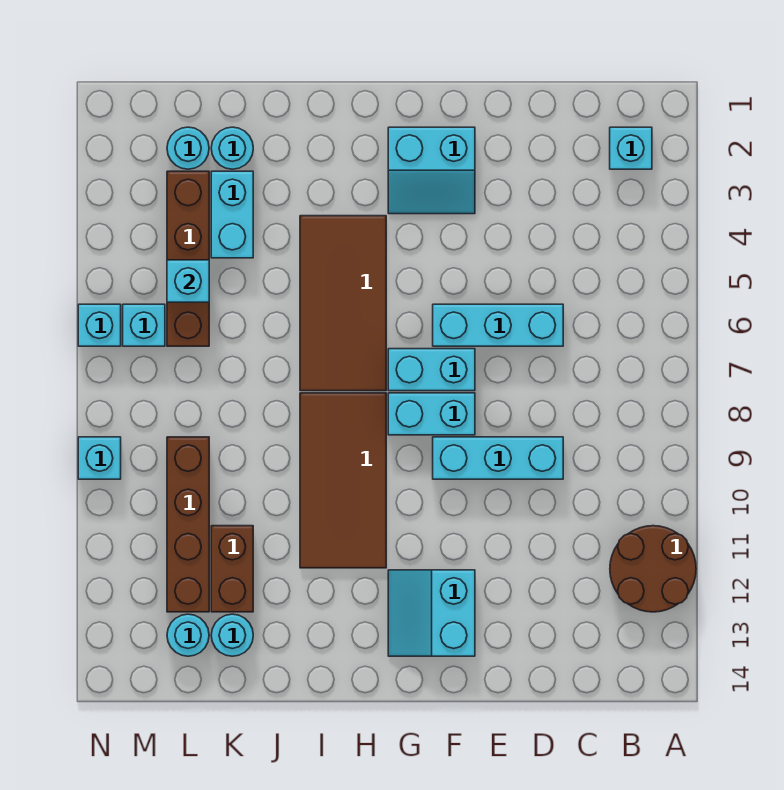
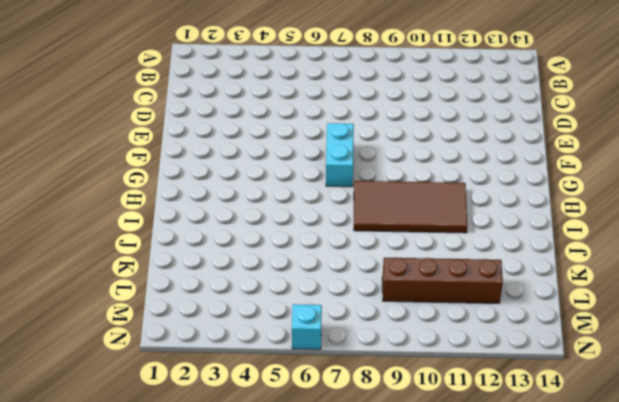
none -> brown round brick A11:B12 level 1
none -> cyan brick B2 level 1
none -> cyan brick D6:F6 level 1

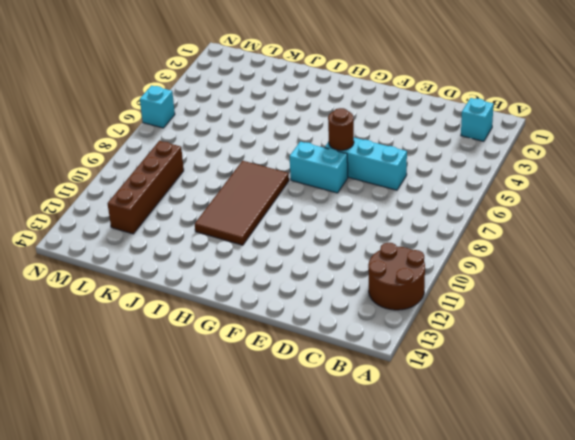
brown round brick F6 level 2 -> none
none -> cyan brick D9:F9 level 1
none -> cyan slope F2:G3 level 1 top 2
none -> cyan brick F8:G8 level 1

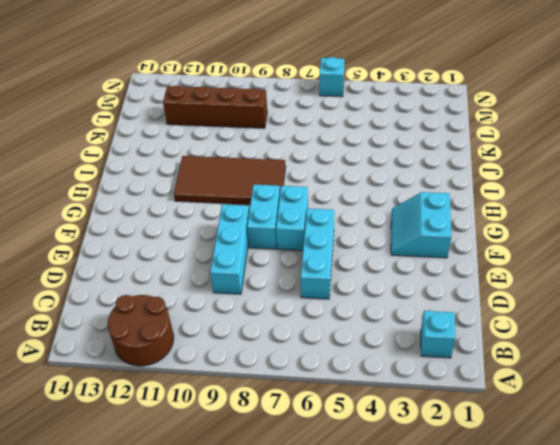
none -> cyan slope F12:G13 level 1 top F
none -> brown tile H4:I7 level 1
none -> cyan round brick K2 level 1

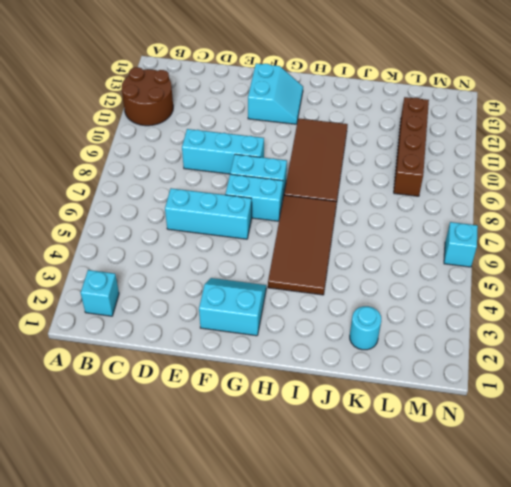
none -> cyan brick K3:K4 level 1
none -> brown brick K11:K12 level 1
none -> cyan round brick K13 level 1

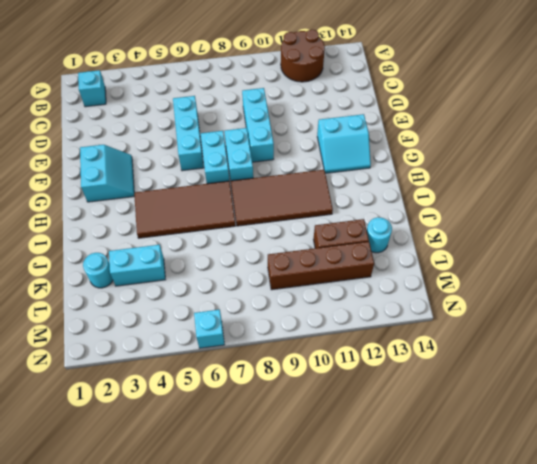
none -> cyan round brick L2 level 1
none -> brown brick L3:L6 level 1
none -> cyan round brick L13 level 1

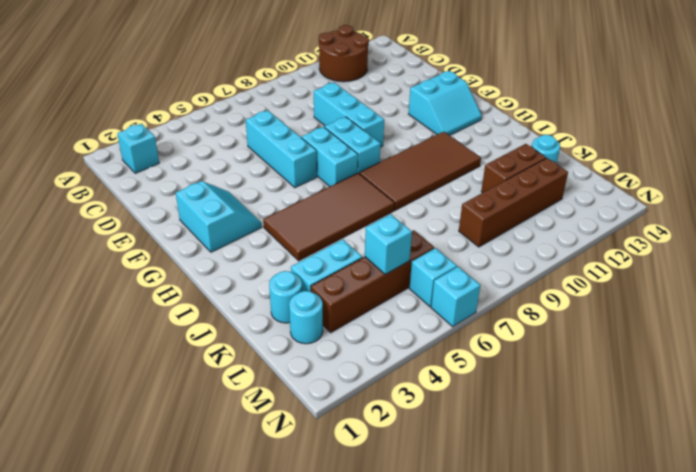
none -> cyan round brick L13 level 1
none -> cyan brick N9 level 1

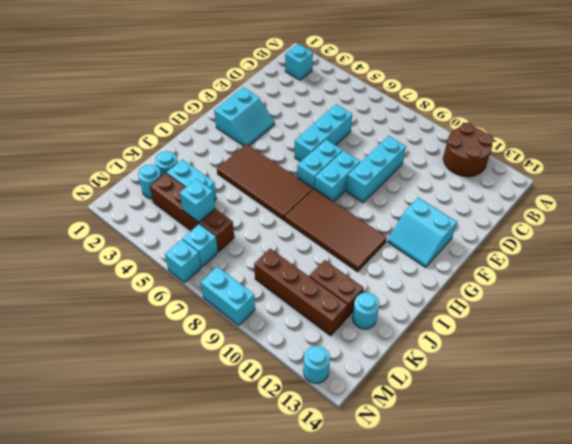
cyan brick N8:N9 level 1 -> cyan brick N9 level 1
cyan round brick N13 level 1 -> cyan round brick L13 level 1

